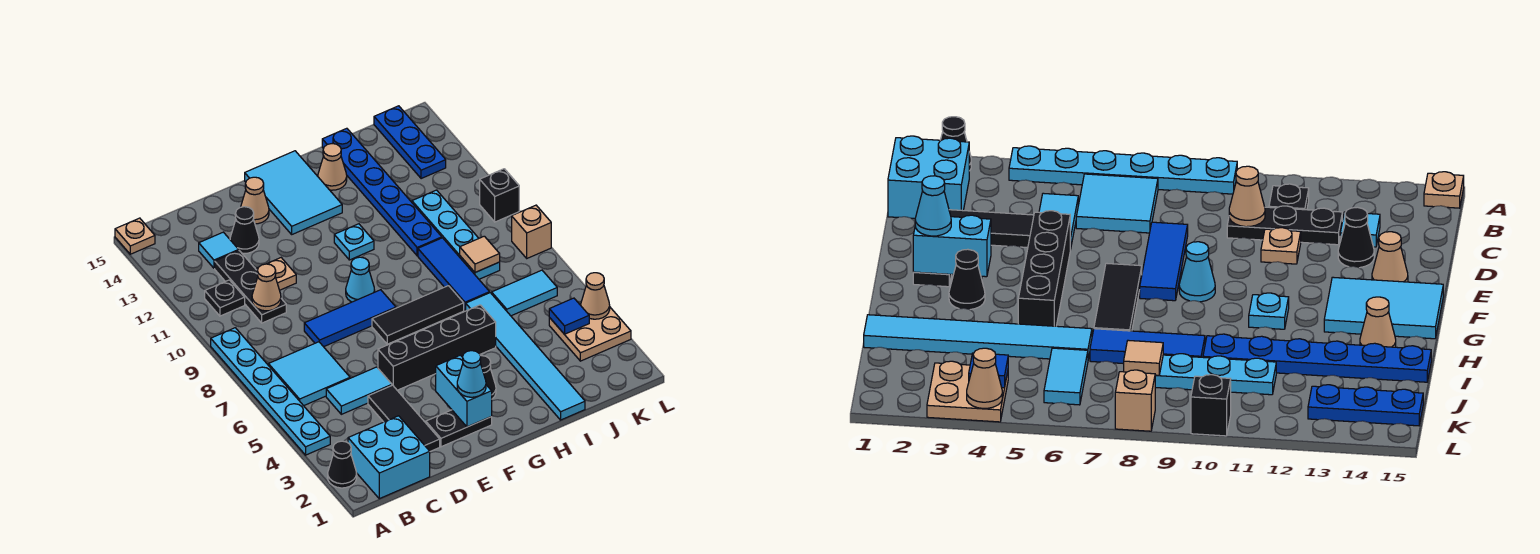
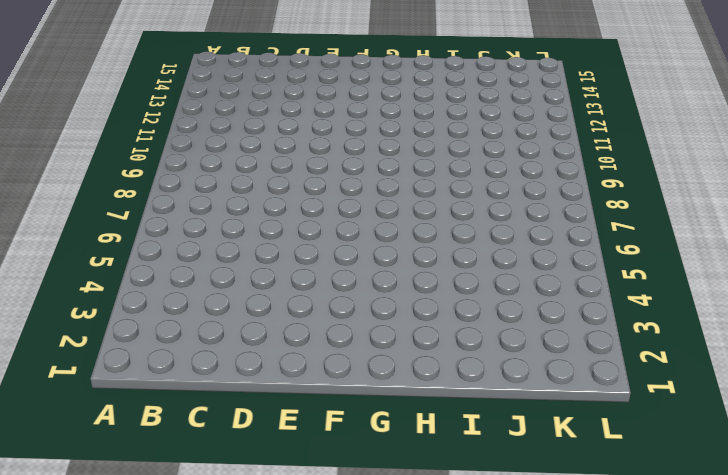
none -> black cone A2 level 1
none -> cyan plate A4:A9 level 1
none -> tan plate A15 level 1
none -> cyan brick B1:C2 level 1

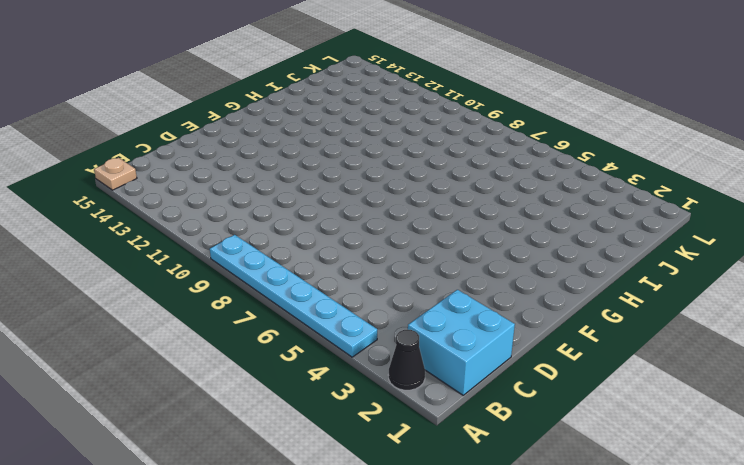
none -> cyan tile B6:C7 level 1
none -> black plate B11 level 1
none -> cyan tile C5:D5 level 1
none -> black plate C10:C12 level 1

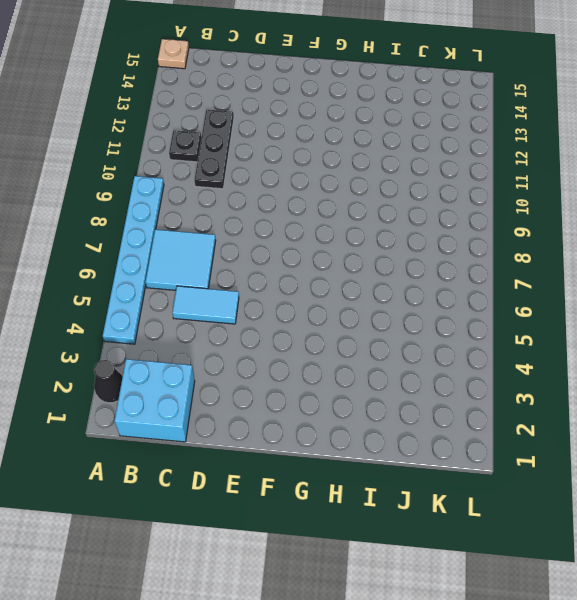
none -> cyan tile C13 level 1
none -> black tile D2:D4 level 1
none -> blue tile D8:F8 level 1
none -> tan plate D11 level 1

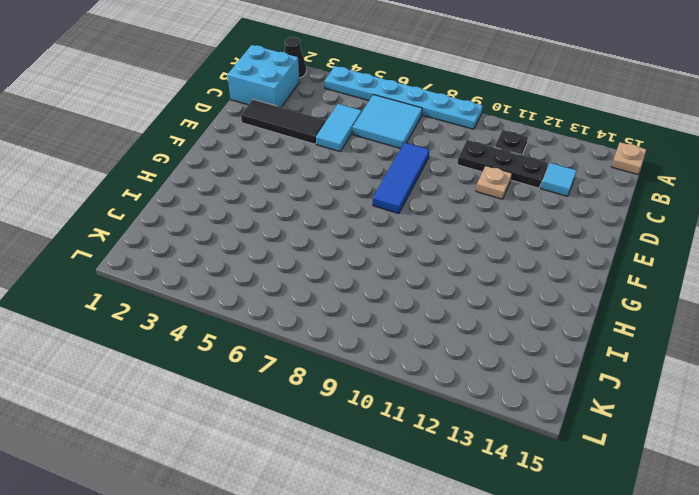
none -> black cone D13 level 1
none -> black plate E2:F2 level 1
none -> black brick E5:H5 level 1
none -> tan cone E14 level 1

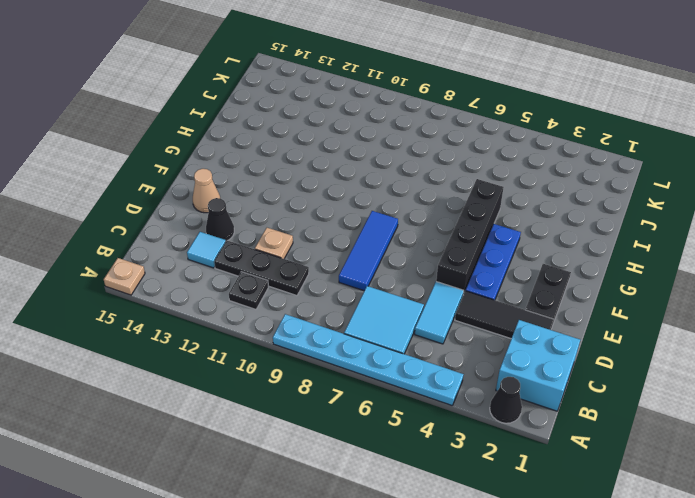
blue plate E4:G4 level 1 -> blue plate K13:K15 level 1
none -> black tile F7:H7 level 1
none -> cyan cone F9 level 1
none -> cyan tile F13:G15 level 1
none -> black cone G3 level 1

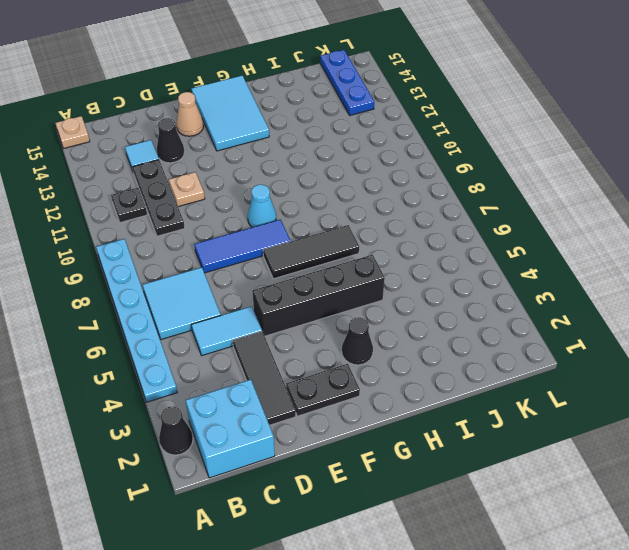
none -> cyan plate G11 level 1
none -> tan cone H14 level 1
none -> cyan tile I1:I6 level 1
none -> blue tile I7:I9 level 1

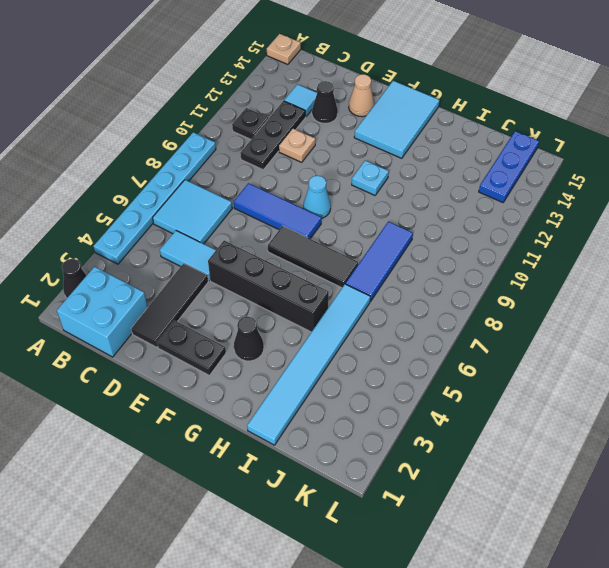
none -> tan cone H14 level 1
none -> blue plate I10:I15 level 1
none -> cyan tile J6:K6 level 1
none -> cyan plate J8:J11 level 1

